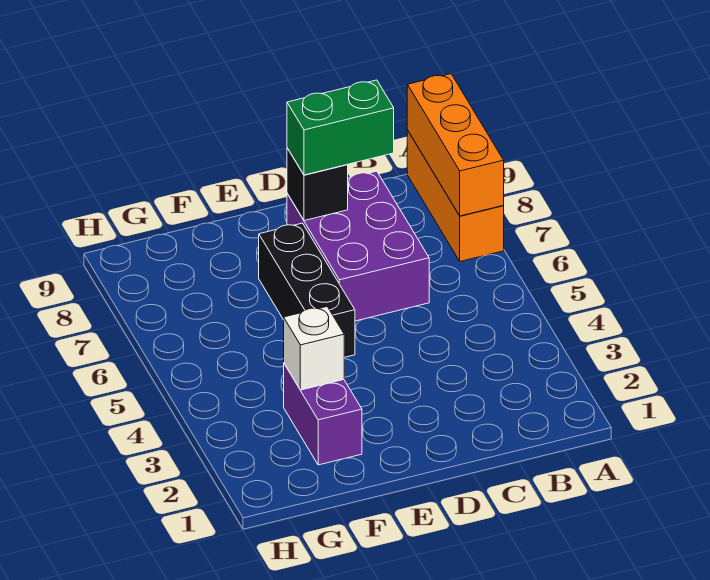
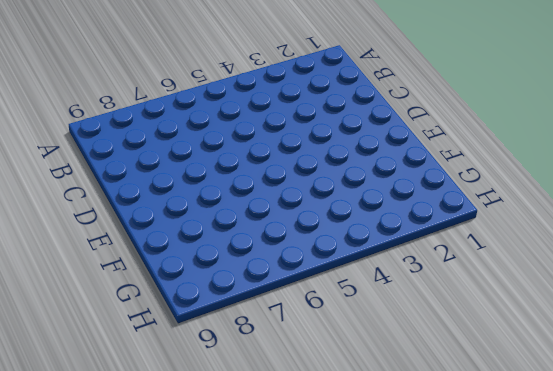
none -> orange brick A7:A9 level 1
none -> purple brick C6:D8 level 1

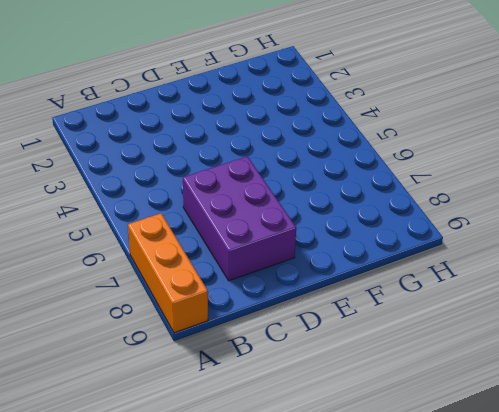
none -> black brick E5:E7 level 1
none -> purple brick F2:F3 level 1

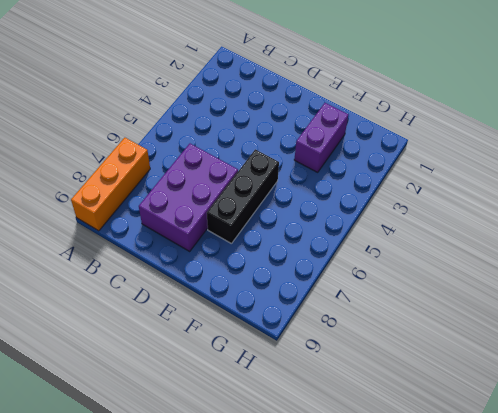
none -> orange brick A7:A9 level 2
none -> black brick D8 level 2

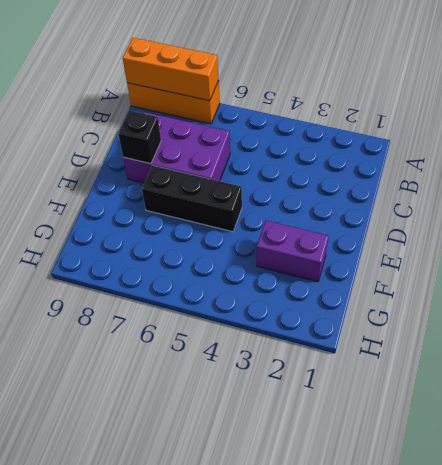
none -> white brick F3 level 2
none -> green brick C8:D8 level 3

